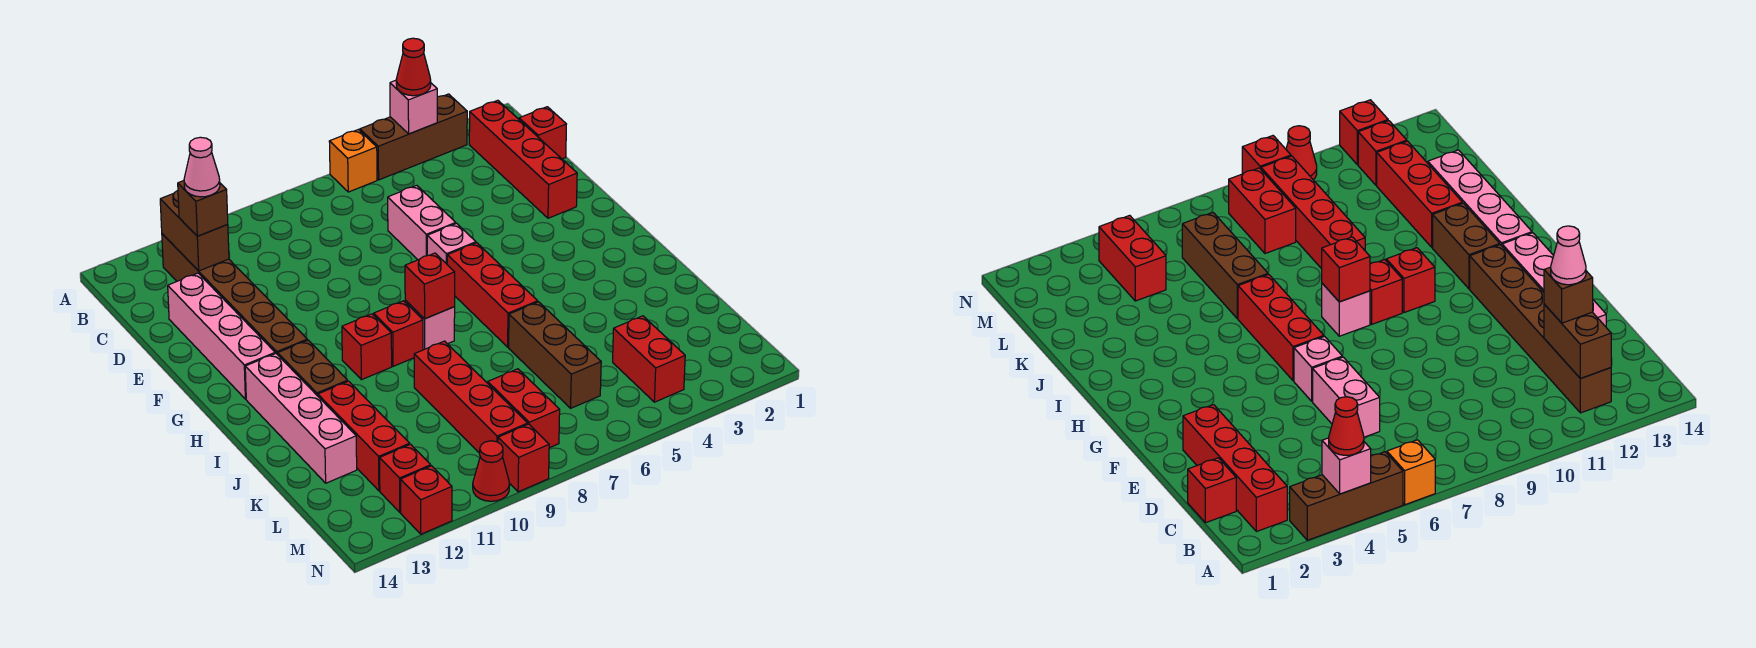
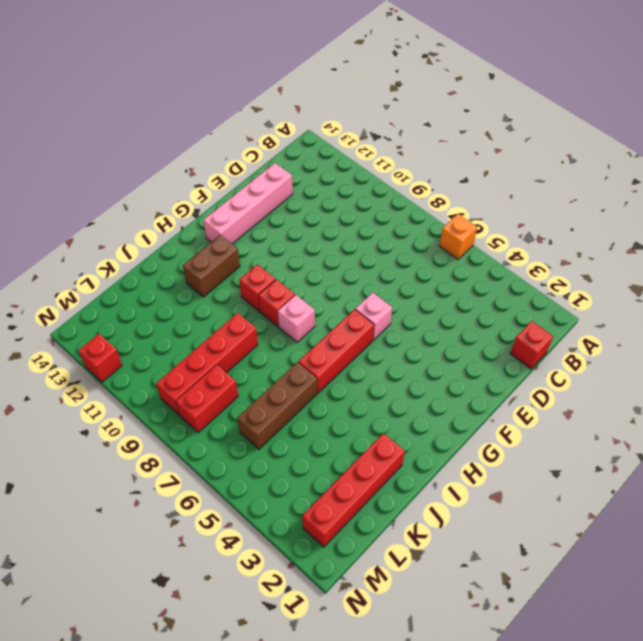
red brick J2:M2 level 1 -> red brick B2:E2 level 1
none -> brown brick A3:A5 level 1
none -> brown brick B12:G12 level 1
none -> pink brick D6:E6 level 1

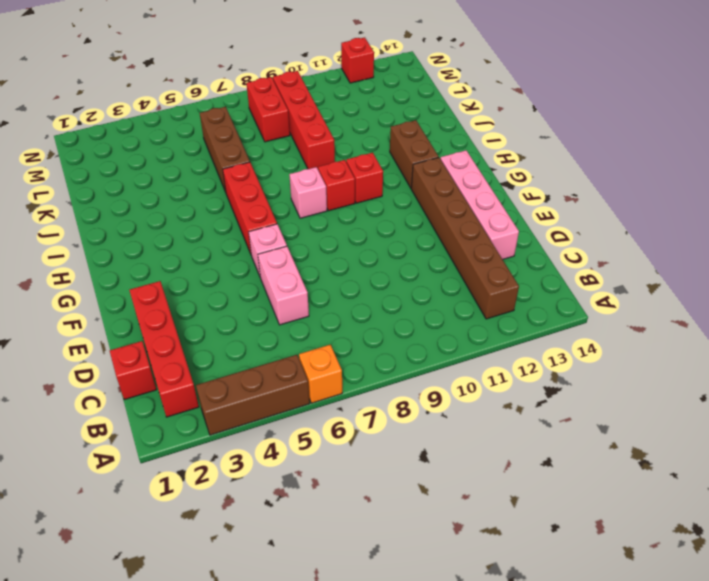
none -> pink brick H13:K13 level 1
none -> red brick J12:L12 level 1
none -> red brick L4:M4 level 1

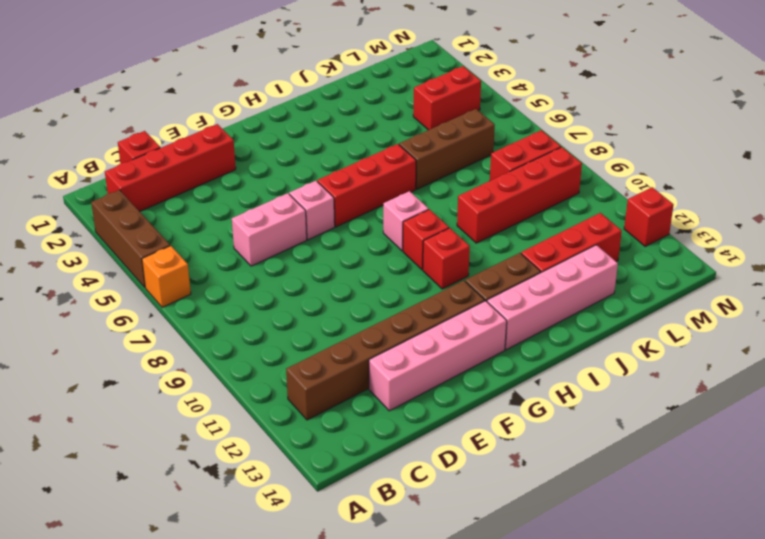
none -> red brick M12 level 1
none -> red brick N9 level 1
none -> red cone N10 level 1

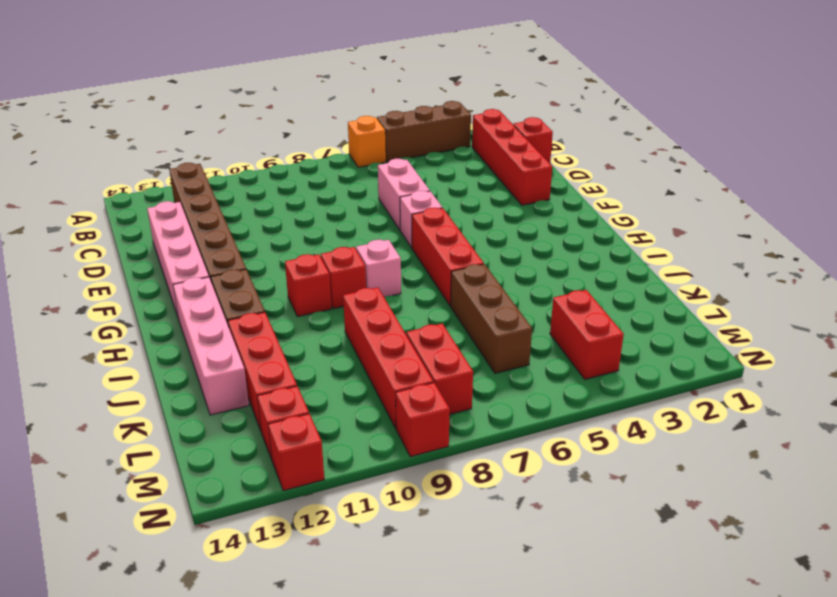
none -> red cone N10 level 1
none -> pink brick A4 level 2
none -> brown brick B12:C12 level 2

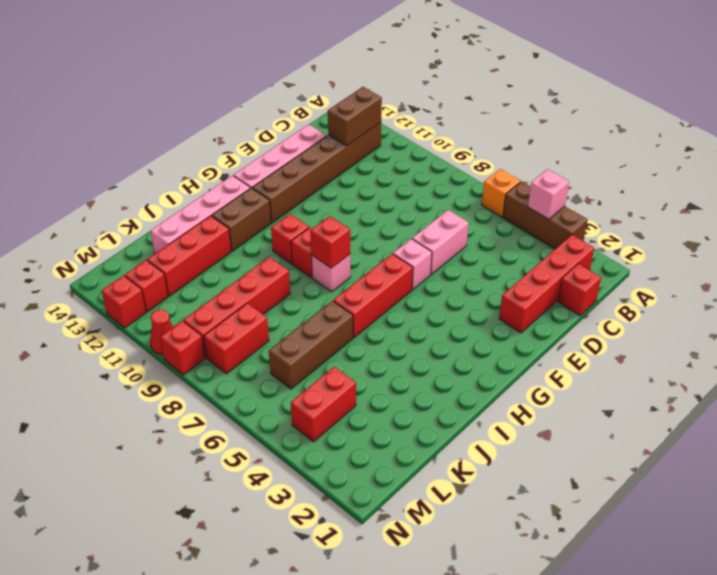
none -> red cone A4 level 3
none -> brown brick C12 level 3
none -> pink cone C12 level 4

